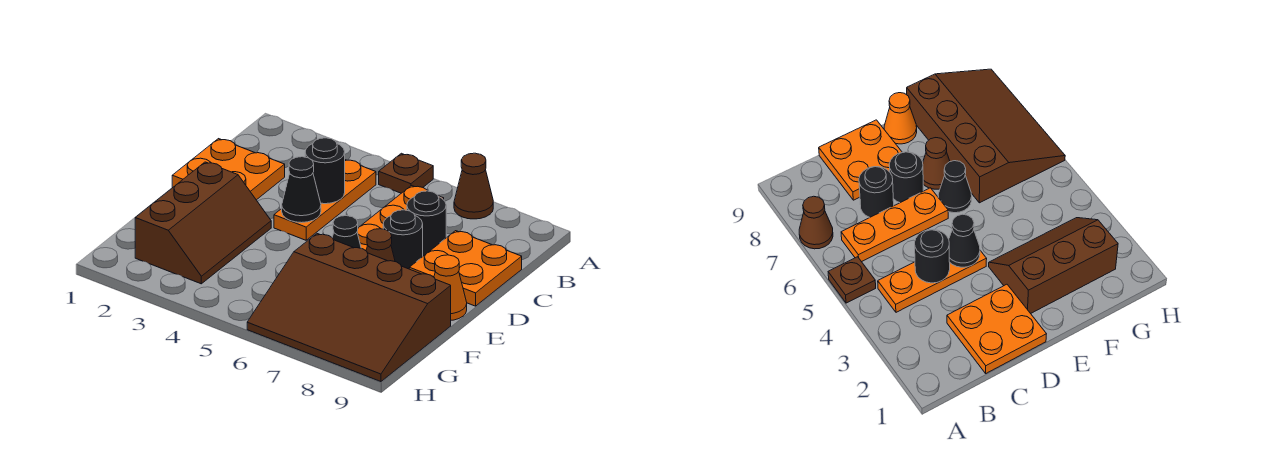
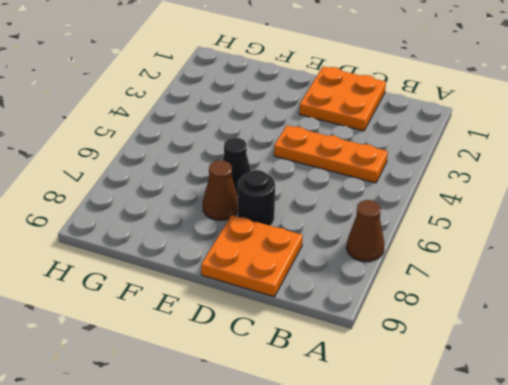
none -> brown plate A5 level 1
none -> orange plate B6:D6 level 1
none -> black round brick C7 level 1

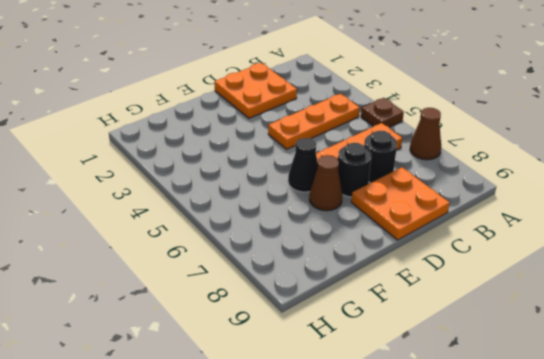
none -> brown slope E2:G3 level 1 top 2
none -> orange cone E9 level 1
none -> brown slope F6:H9 level 1 top F

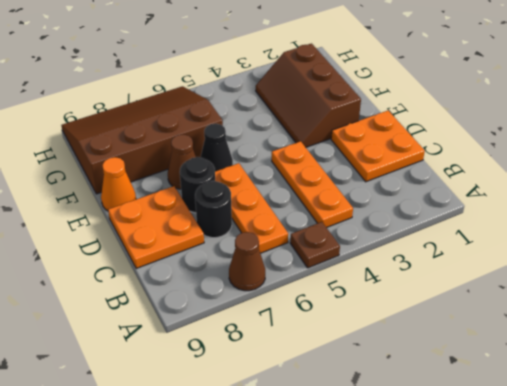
none -> black round brick C4 level 2
none -> black cone D4 level 2

